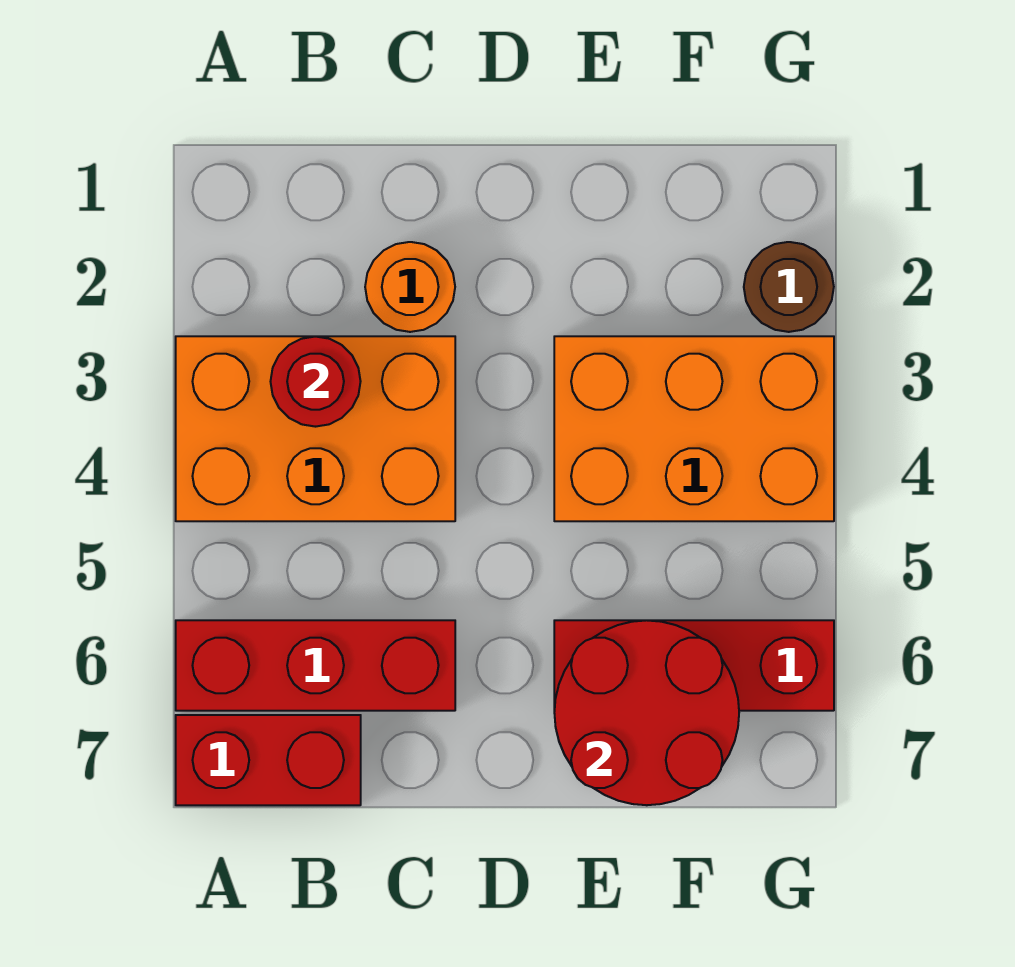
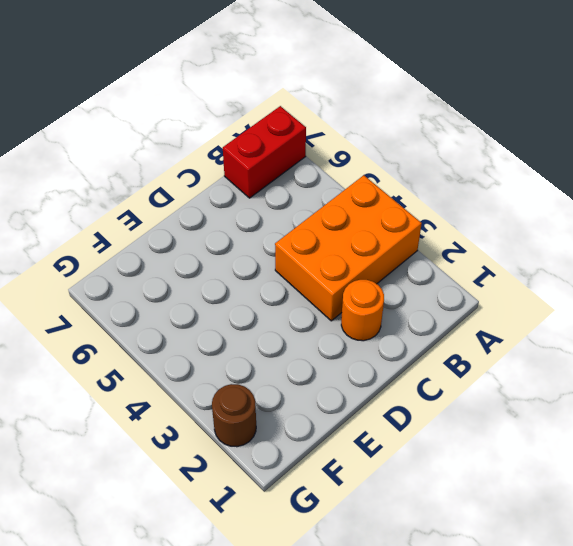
none -> red brick A6:C6 level 1
none -> orange brick E3:G4 level 1

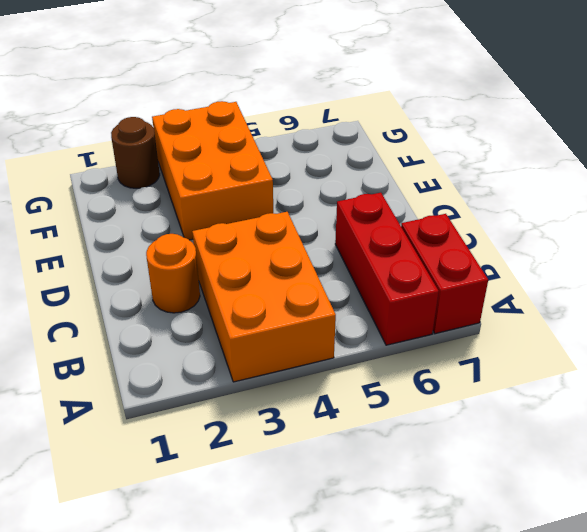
none -> red brick E6:G6 level 1
none -> red round brick B3 level 2

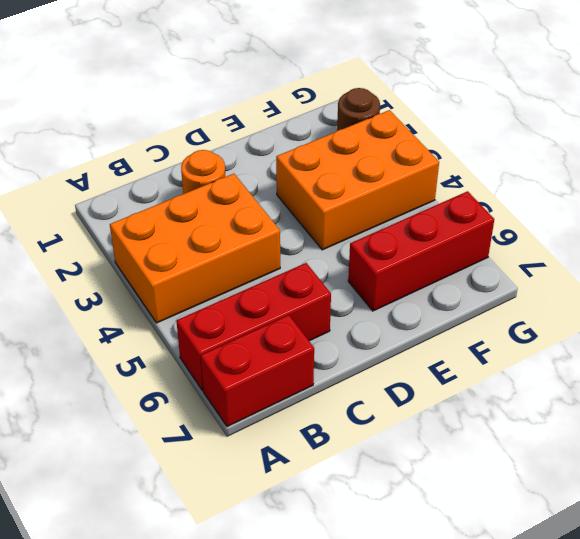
none -> red round brick B3 level 2
none -> red round brick E6:F7 level 2

